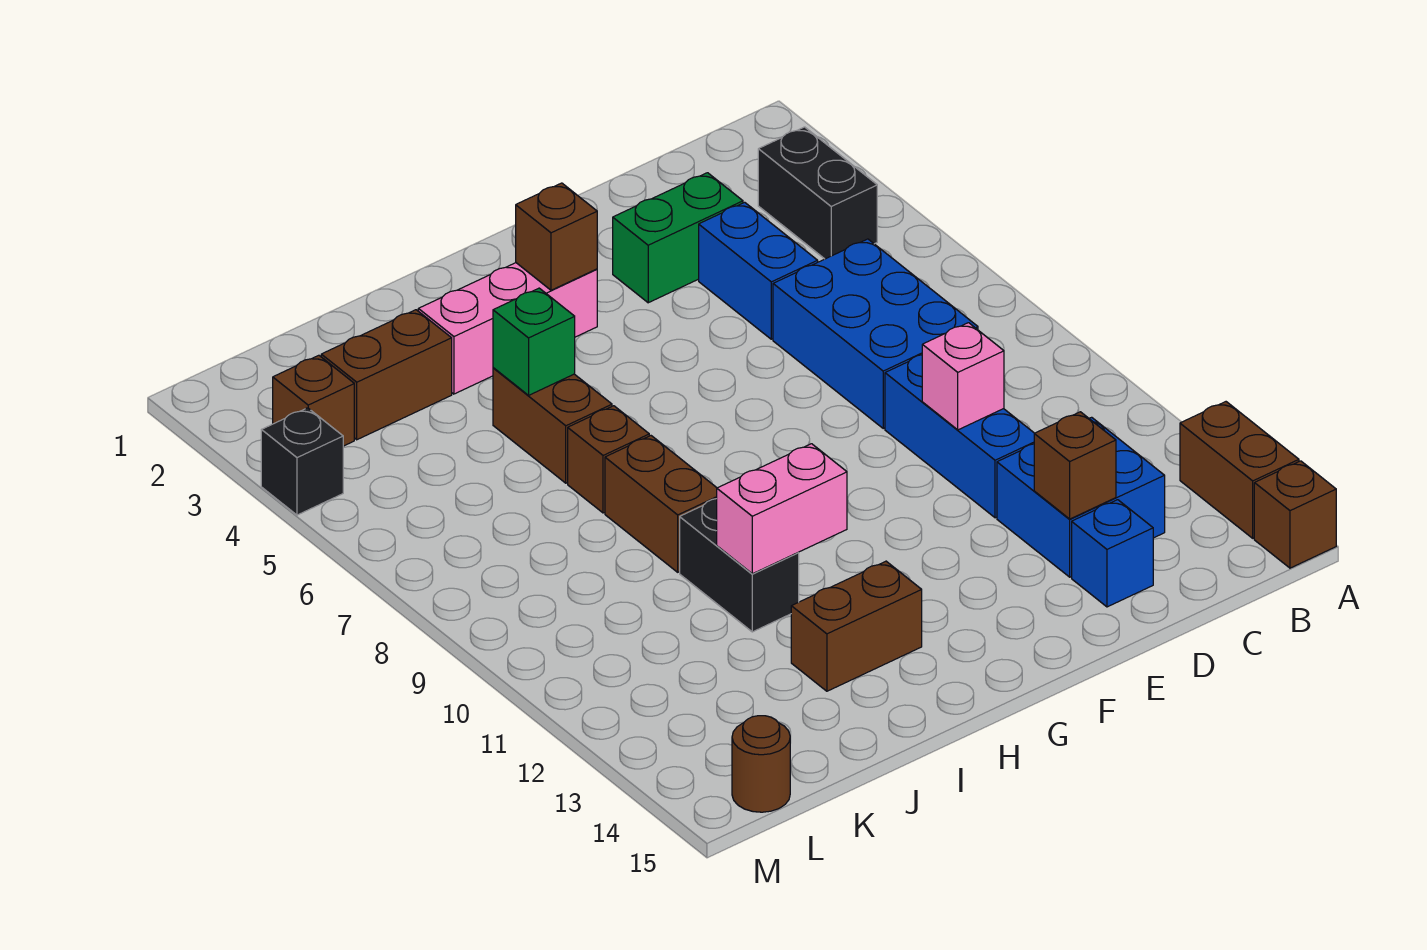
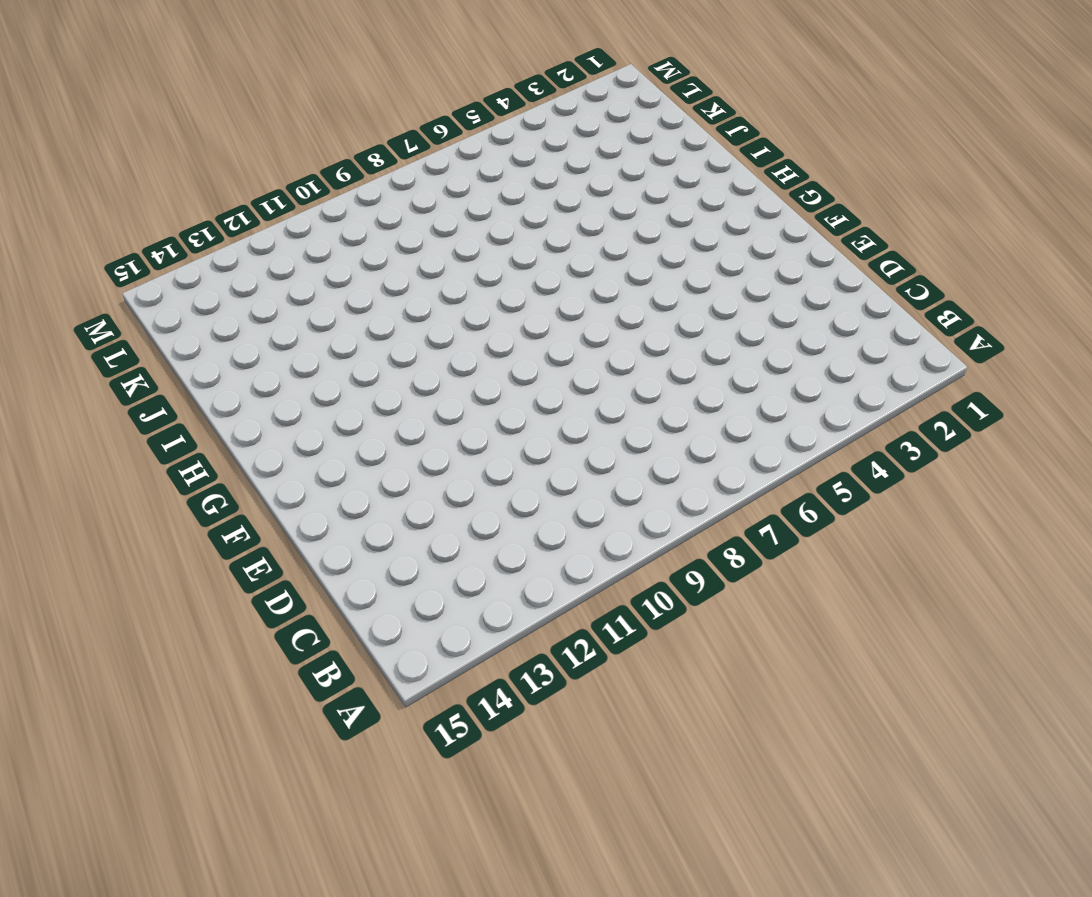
none -> brown brick A13:A14 level 1
none -> brown brick A15 level 1
none -> black brick B3:B4 level 1

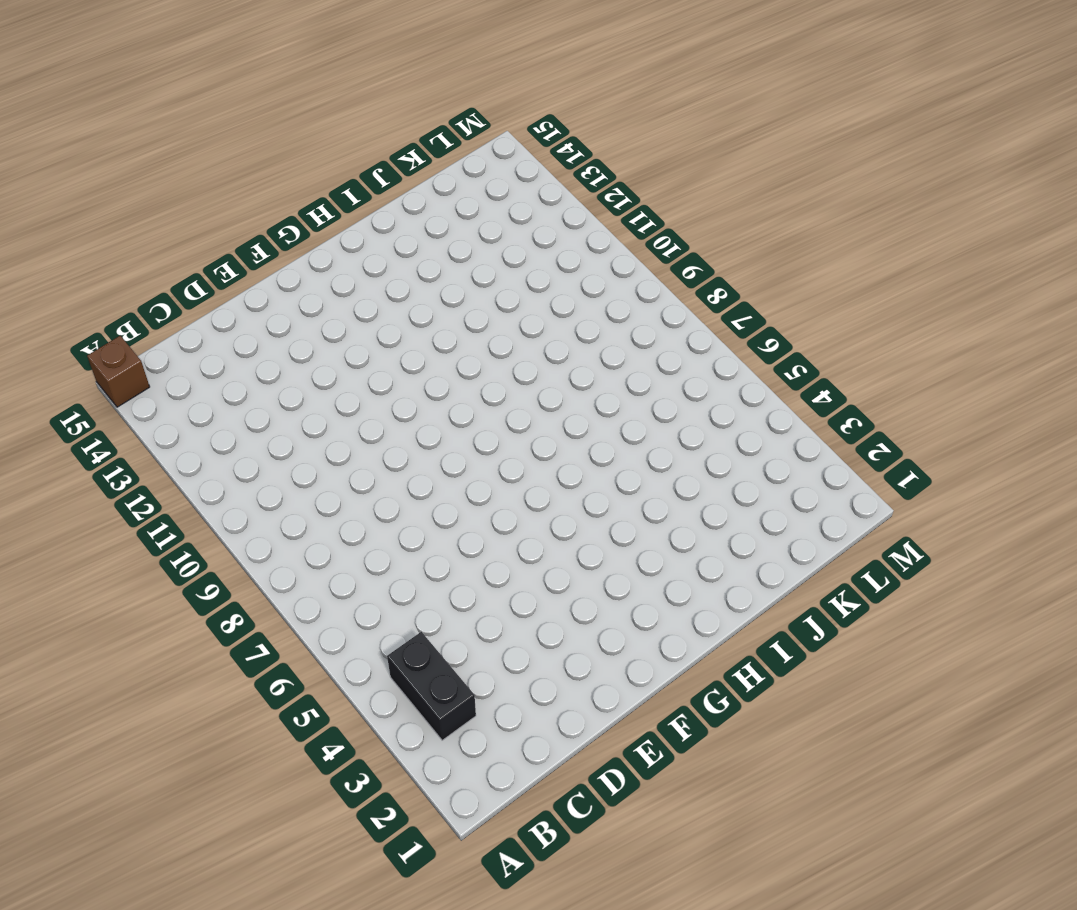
none -> brown brick A13:A14 level 1
none -> blue brick C6:D8 level 1
none -> blue brick C12:D13 level 1

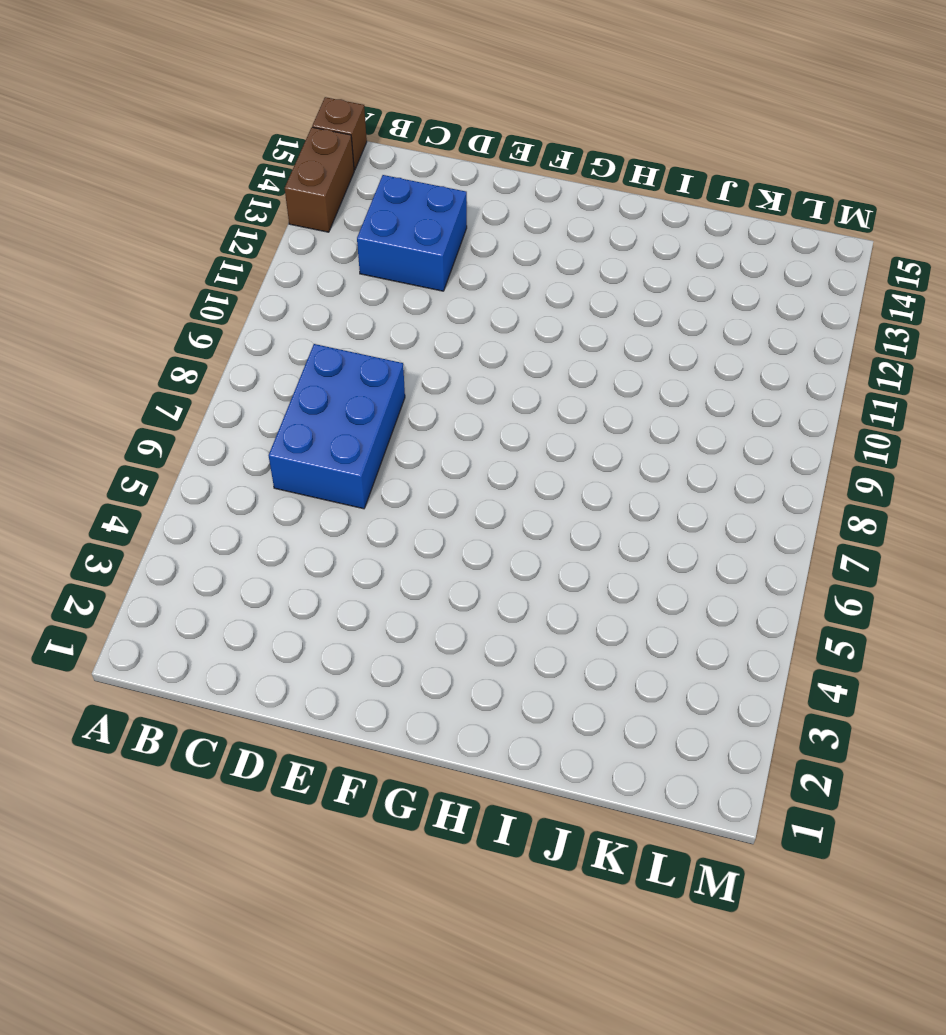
none -> black brick B3:B4 level 1
none -> green brick D3:E3 level 1
none -> blue brick D4:D5 level 1

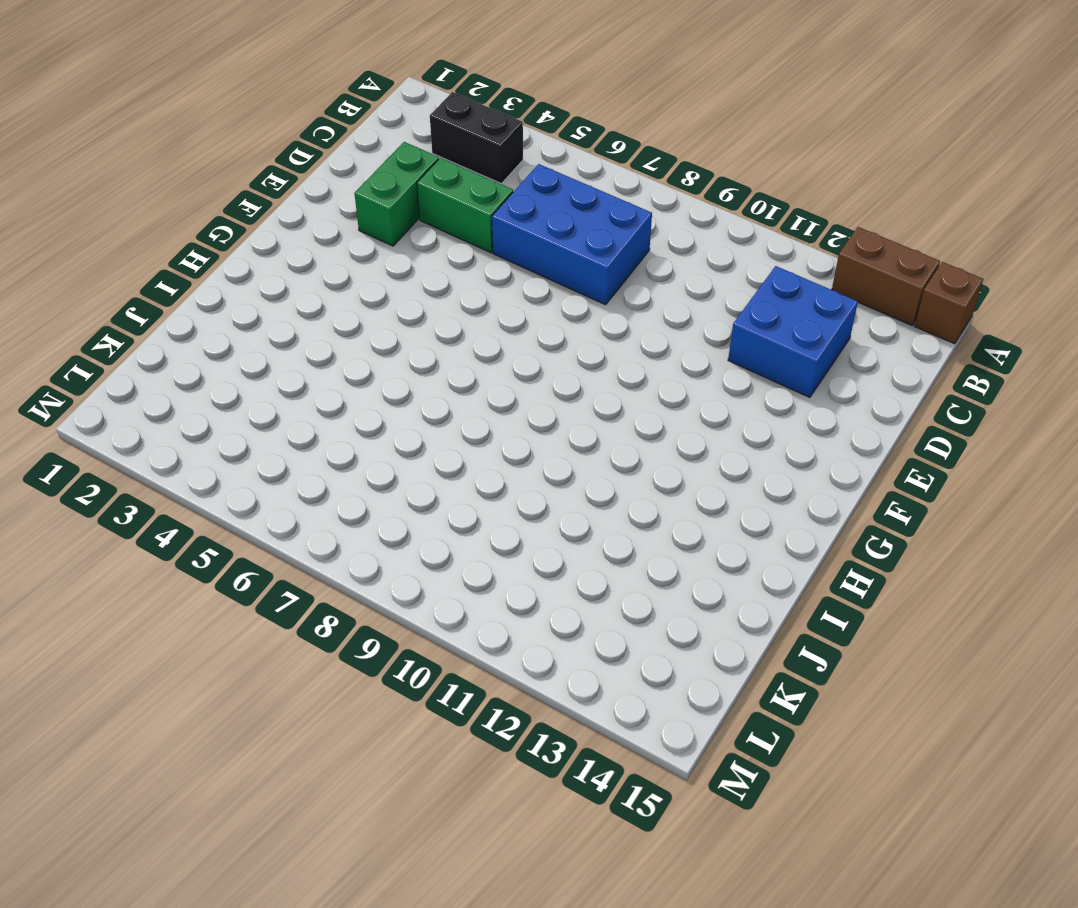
green brick D4:D5 level 1 -> blue brick D4:D5 level 1
none -> blue brick D9:D11 level 1
none -> blue brick D14 level 1
none -> pink brick G3:I3 level 1

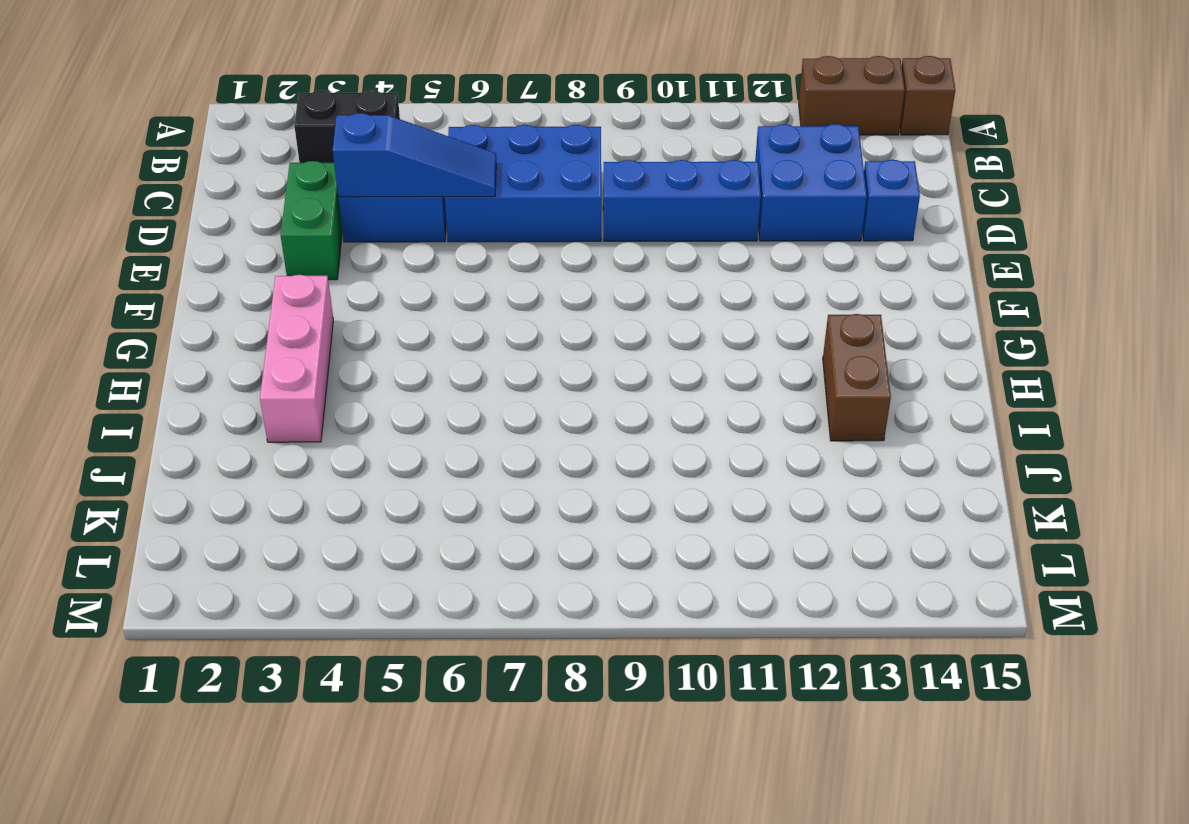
blue slope D4:D6 level 2 top 4 -> none
none -> brown brick I5:I6 level 1
none -> brown brick I7 level 1
none -> brown brick I8:I9 level 1

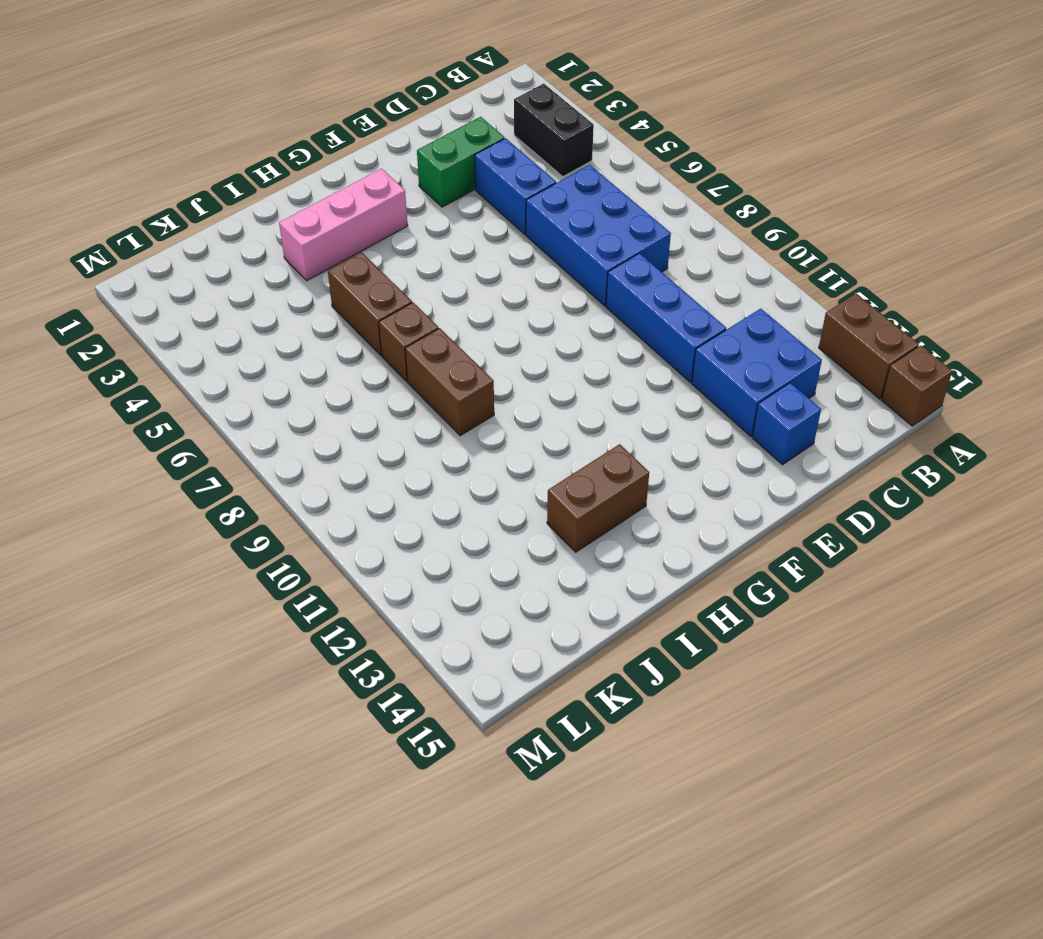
none -> black brick I10:I11 level 1
none -> brown brick J3:K3 level 1
none -> brown brick L3 level 1

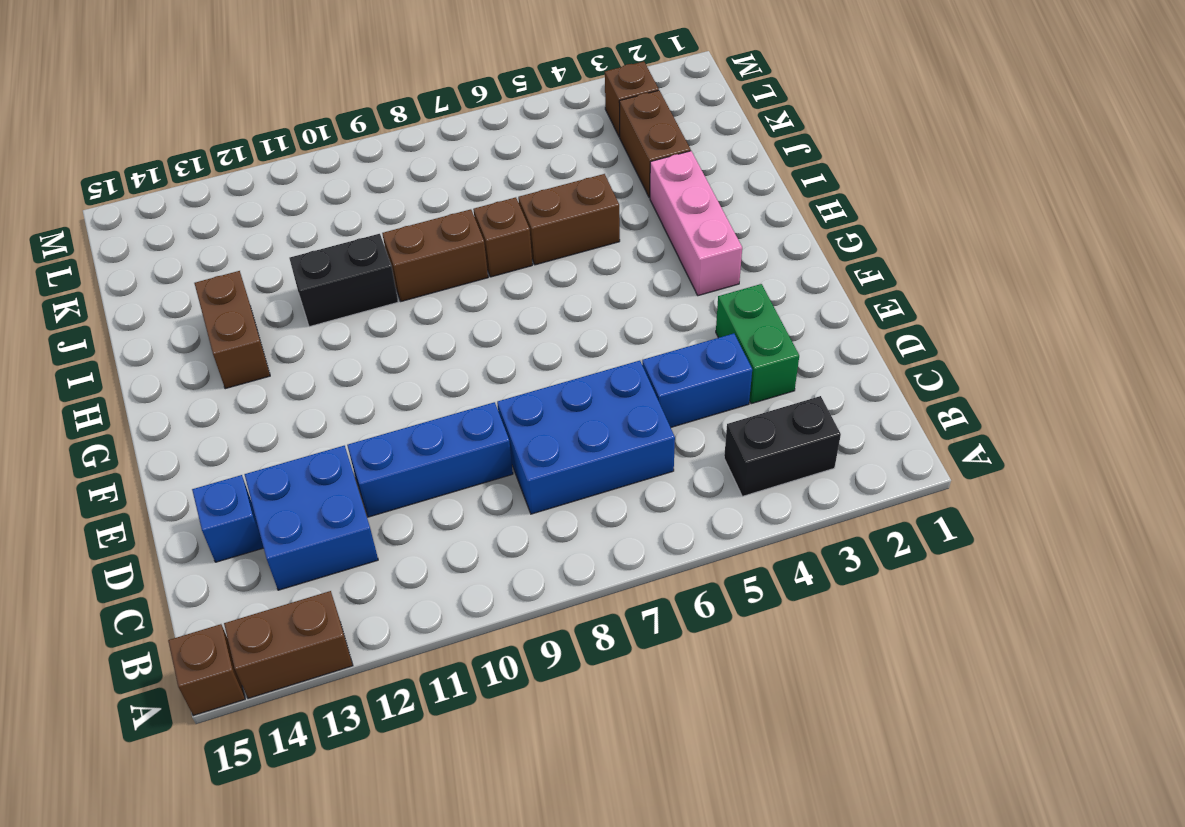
none -> brown round brick L15 level 1
none -> black brick M4 level 1
none -> pink brick D10 level 2

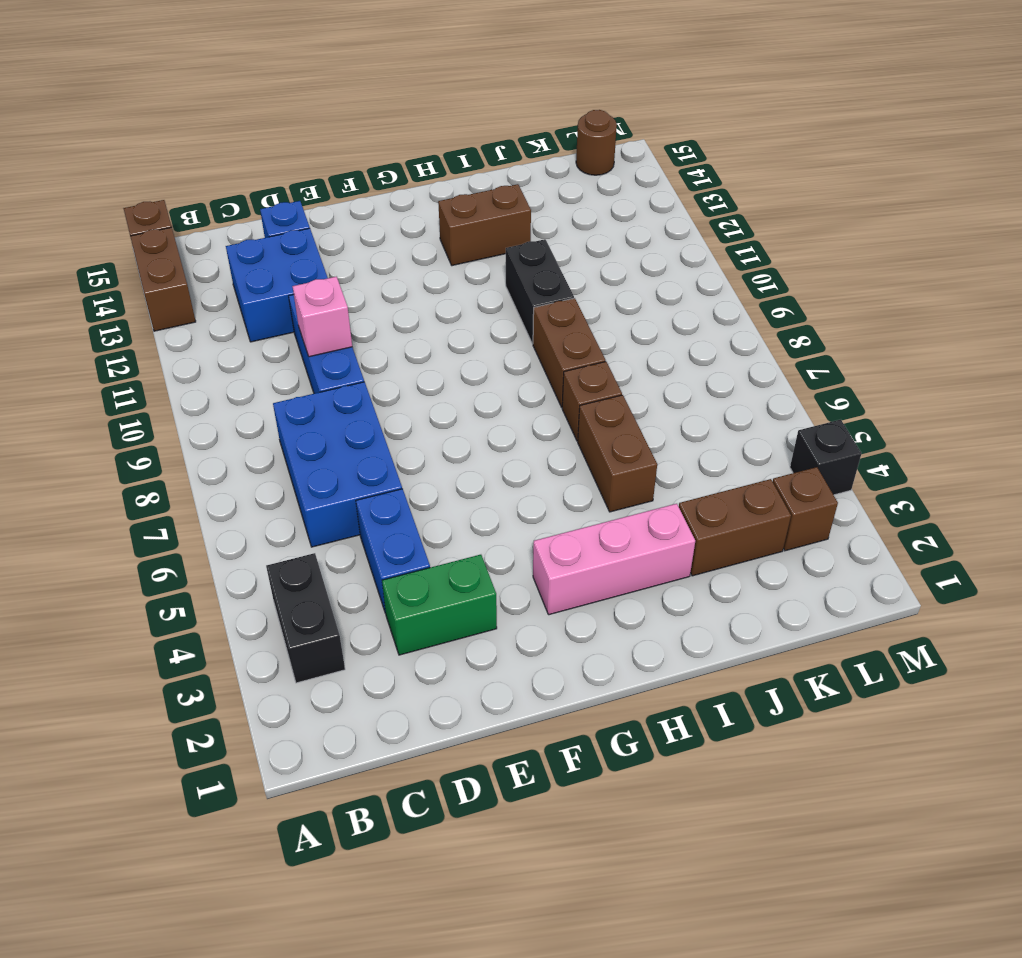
none -> brown brick D13 level 2
none -> brown brick G3 level 2
none -> pink brick H11:I11 level 2

